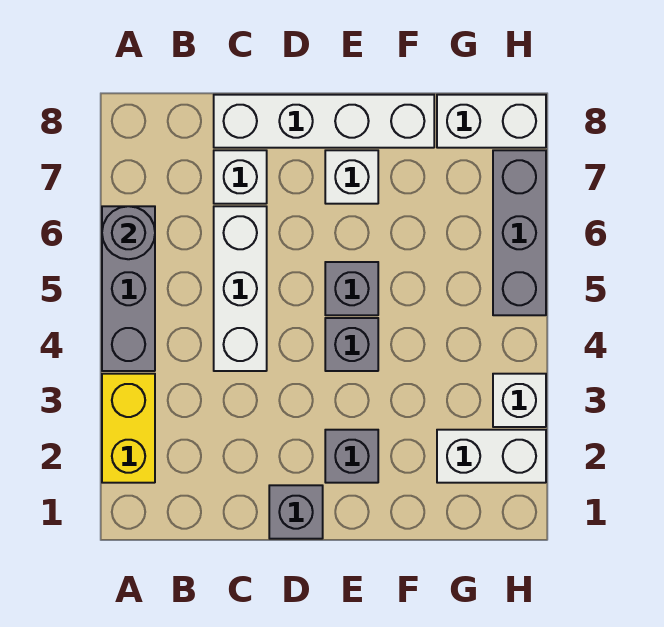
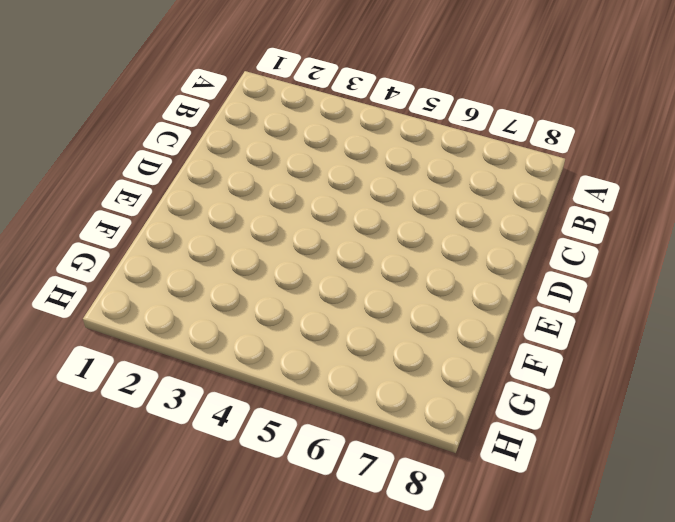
none -> yellow brick A2:A3 level 1
none -> grey brick A4:A6 level 1
none -> white brick C4:C6 level 1

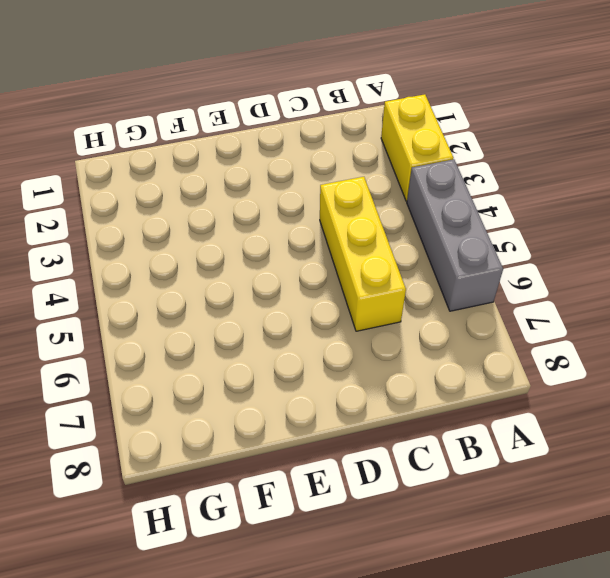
yellow brick C4:C6 level 1 -> white brick C4:C6 level 1
none -> white brick C7 level 1
none -> white brick C8:F8 level 1
none -> grey brick D1 level 1

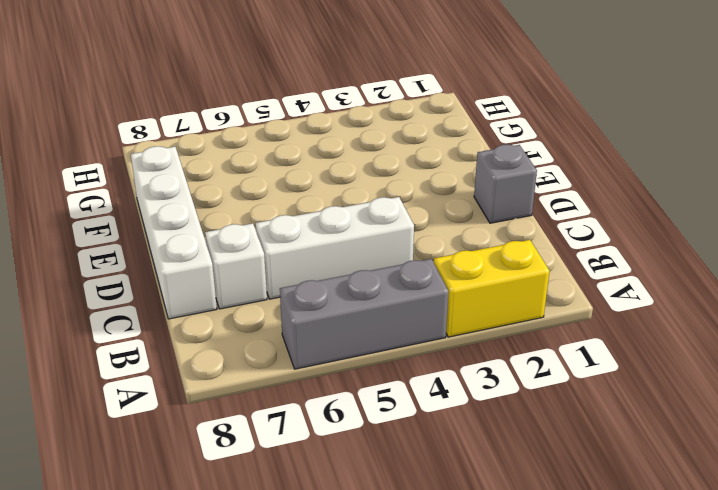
none -> grey brick E2 level 1
none -> grey brick E4 level 1
none -> grey brick E5 level 1

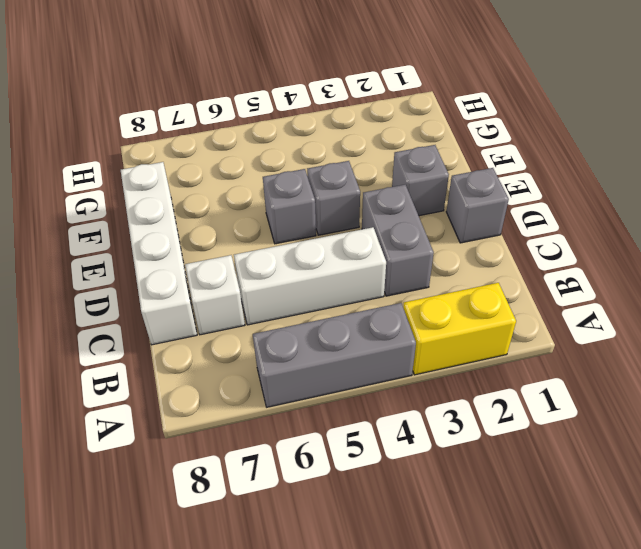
grey brick C3:D3 level 1 -> none
none -> white brick E7 level 1
none -> white brick G2:H2 level 1
none -> white brick G8:H8 level 1

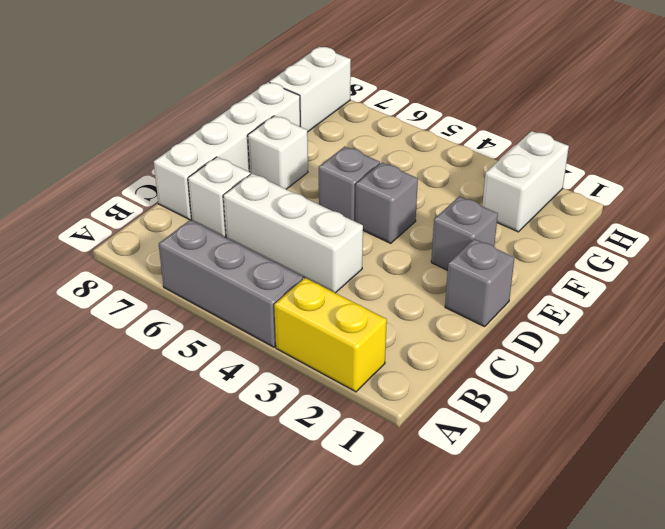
none -> white brick H3 level 1
none -> grey brick H5:H7 level 1
none -> grey round brick A6 level 2

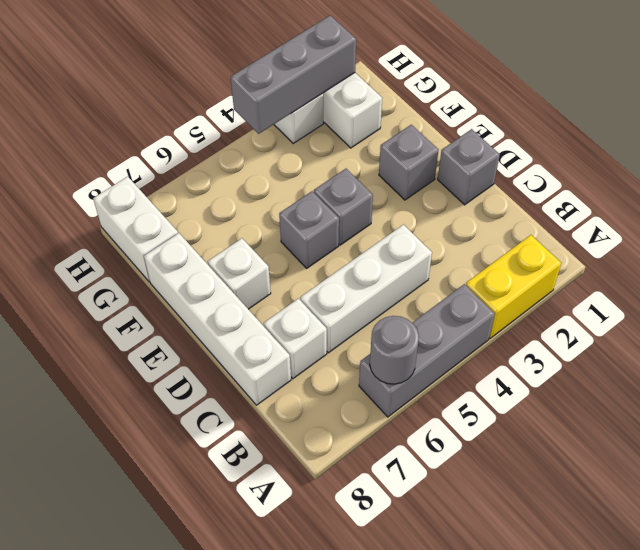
grey brick H2:H4 level 2 -> grey brick H5:H7 level 1

